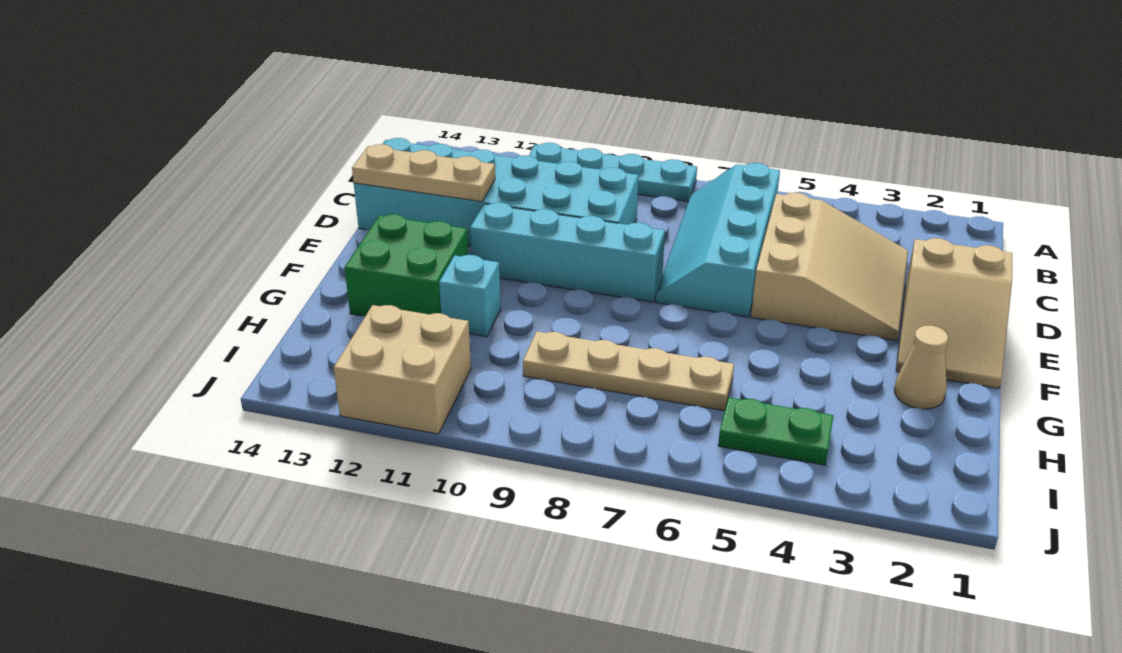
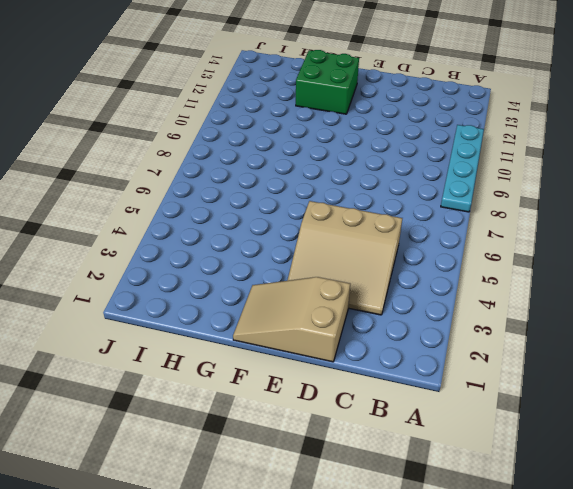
none -> cyan slope B6:E7 level 1 top 6
none -> cyan brick C9:D14 level 1
none -> cyan brick E8:E11 level 1

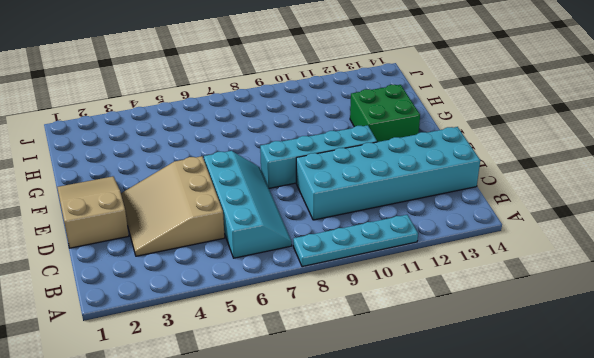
none -> tan cone G2 level 1
none -> cyan brick G11 level 1
none -> tan plate H6:H9 level 1

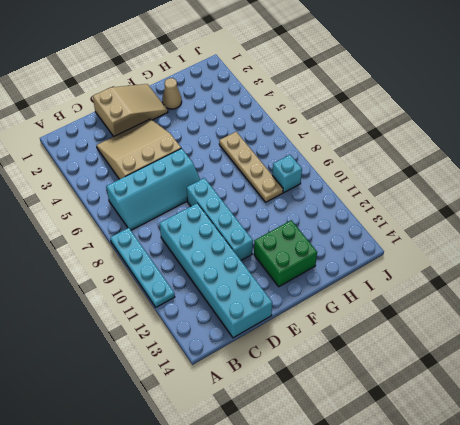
cyan brick I9 level 1 -> cyan brick G11 level 1
none -> green plate I4:I5 level 1
none -> tan brick I11:J12 level 1
none -> tan plate D12:D14 level 2

